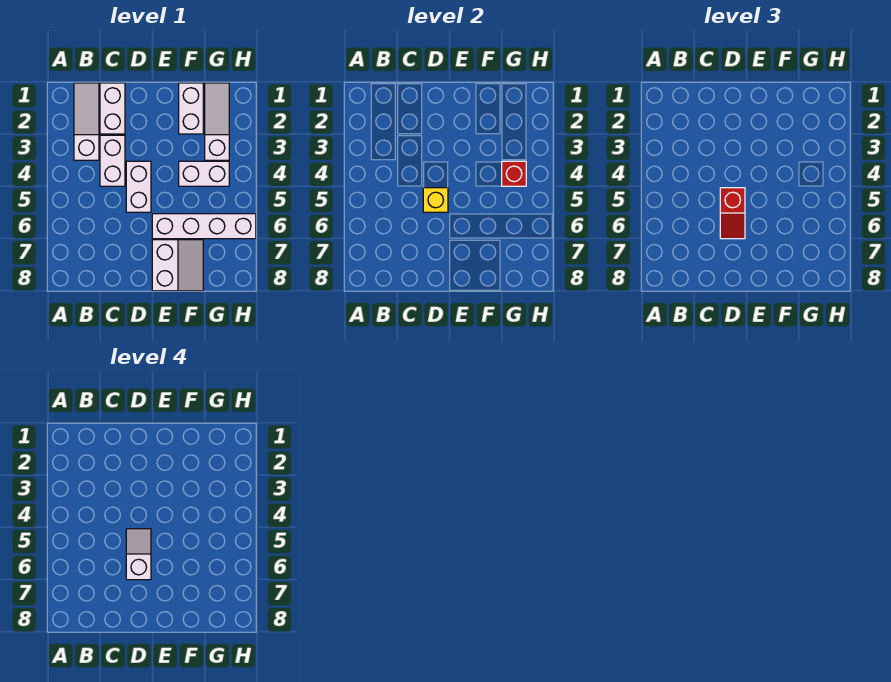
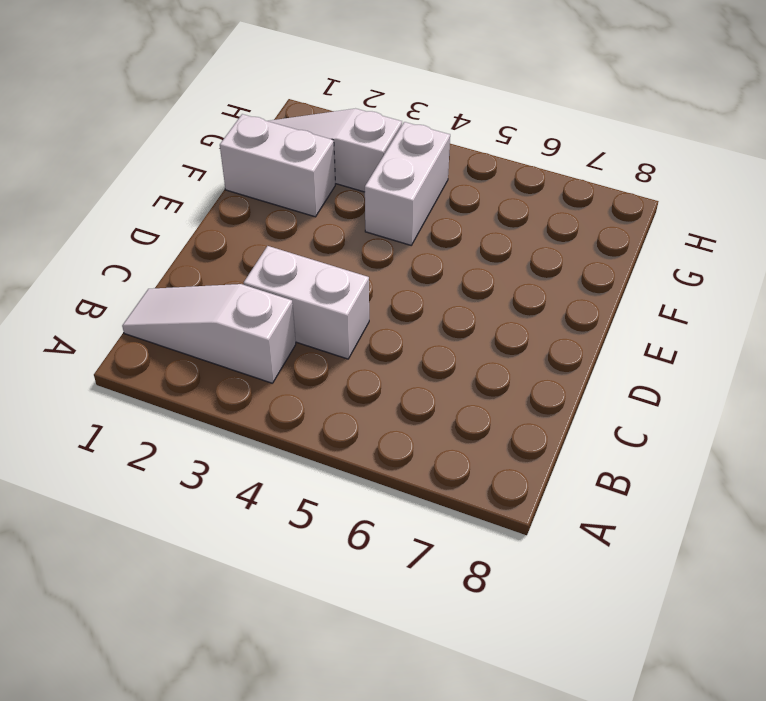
none -> white brick C1:C2 level 1
none -> white brick D4:D5 level 1
none -> white brick E6:H6 level 1

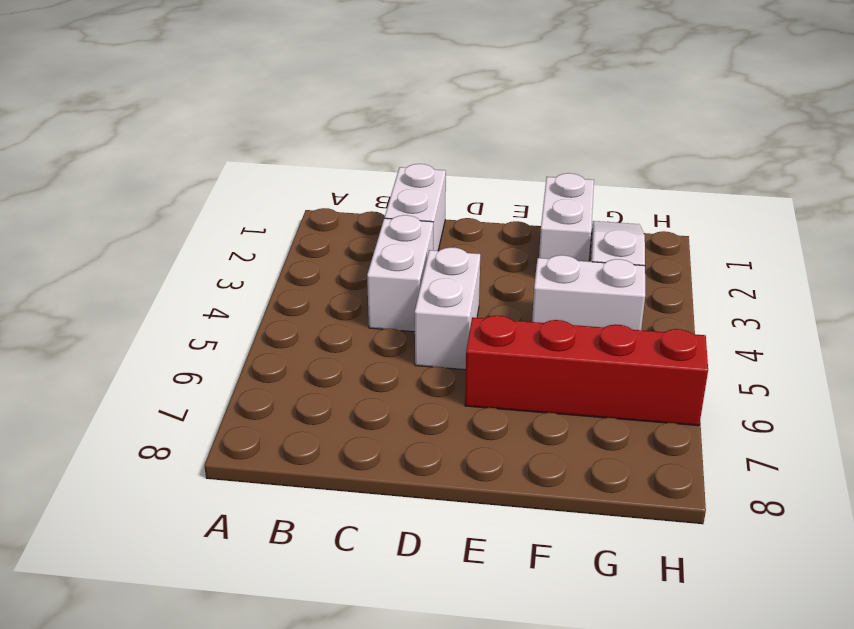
red brick E6:H6 level 1 -> white brick E6:H6 level 1
none -> white slope B1:B3 level 1 top 3
none -> white slope E7:F8 level 1 top E
none -> yellow brick D5 level 2

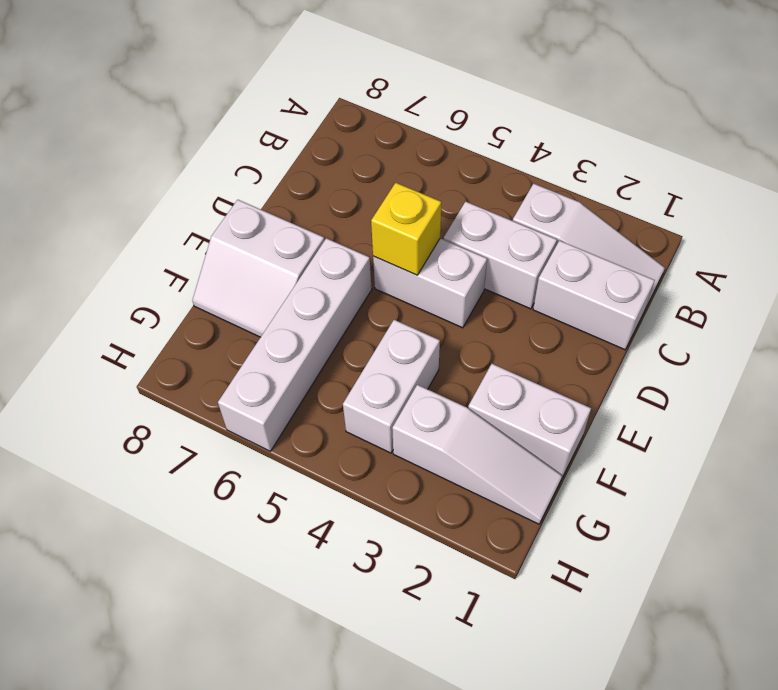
none -> red brick G4 level 2
none -> red slope D5:D6 level 3 top 5
none -> white slope D5:D6 level 4 top 6

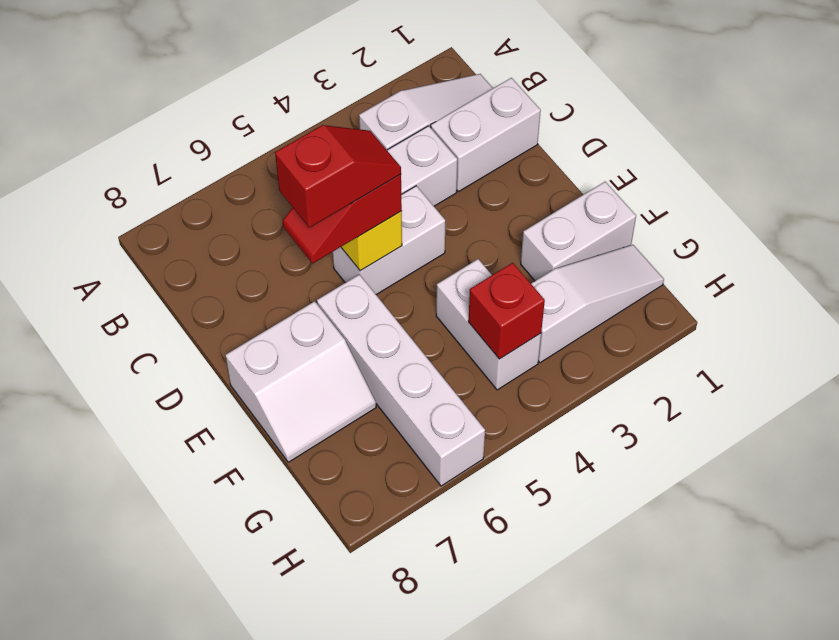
red slope D5:D6 level 4 top 6 -> white slope D5:D6 level 4 top 6

